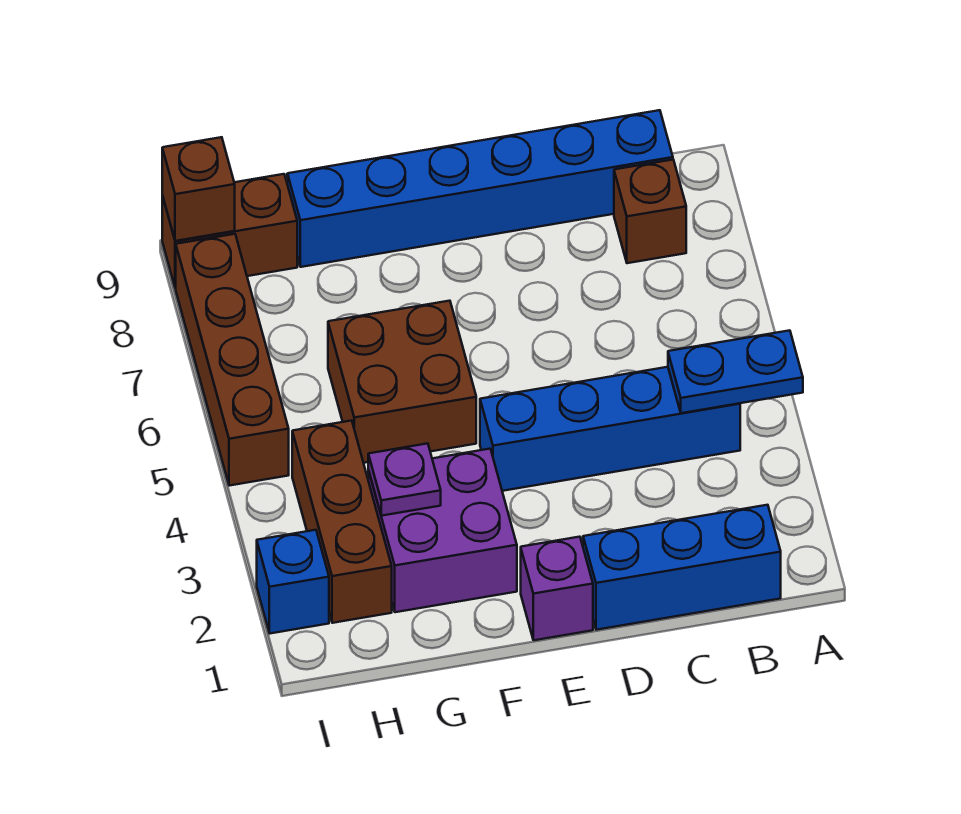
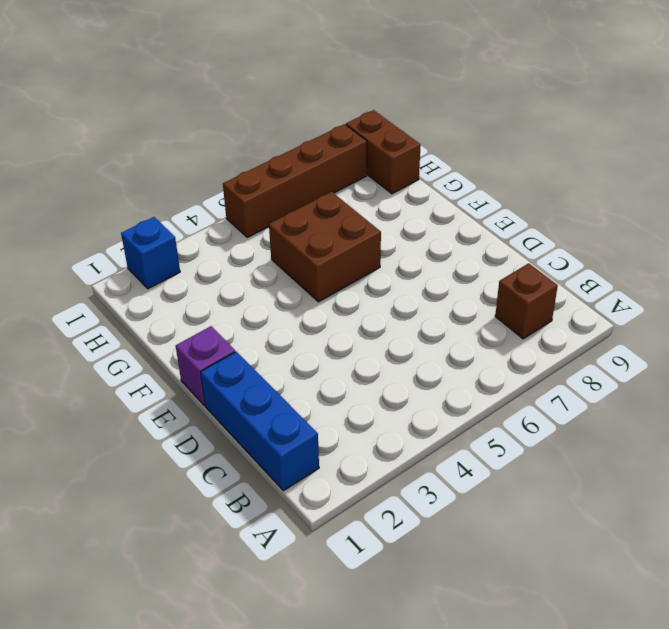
none -> blue brick B4:E4 level 1
none -> blue brick B9:G9 level 1
none -> purple brick F2:G3 level 1

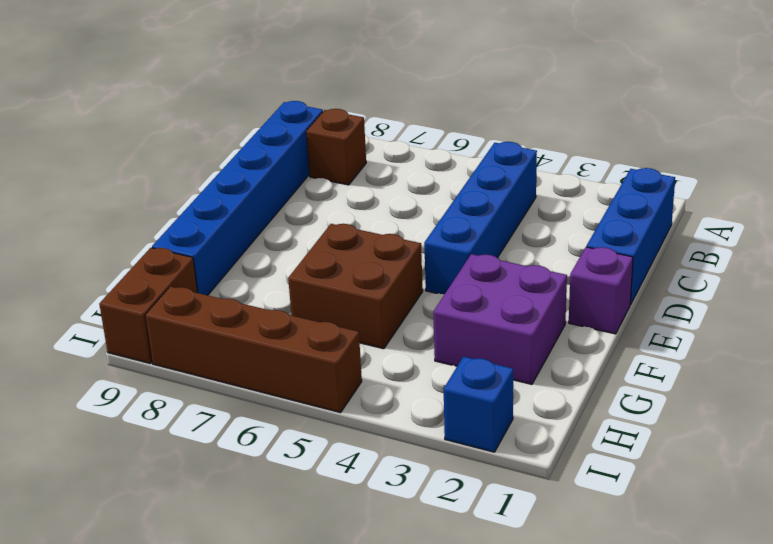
none -> brown brick H2:H4 level 1
none -> blue plate A4:B4 level 2
none -> purple plate G3 level 2

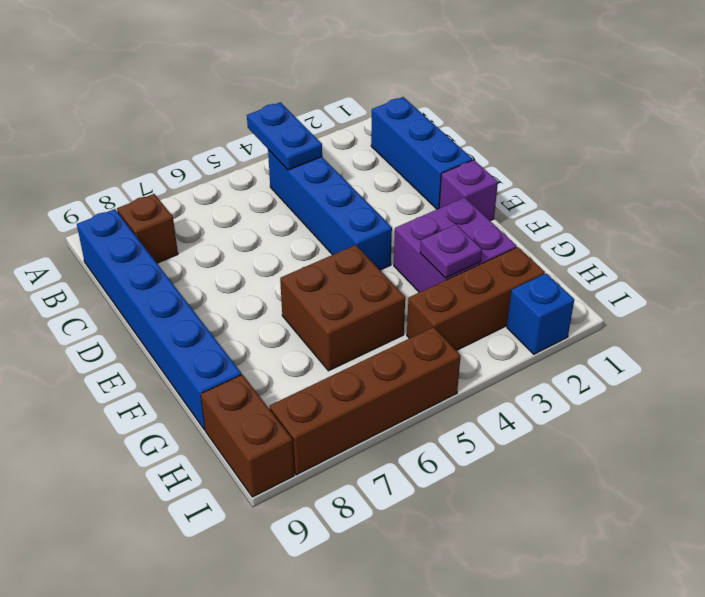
none -> brown brick I9 level 2

